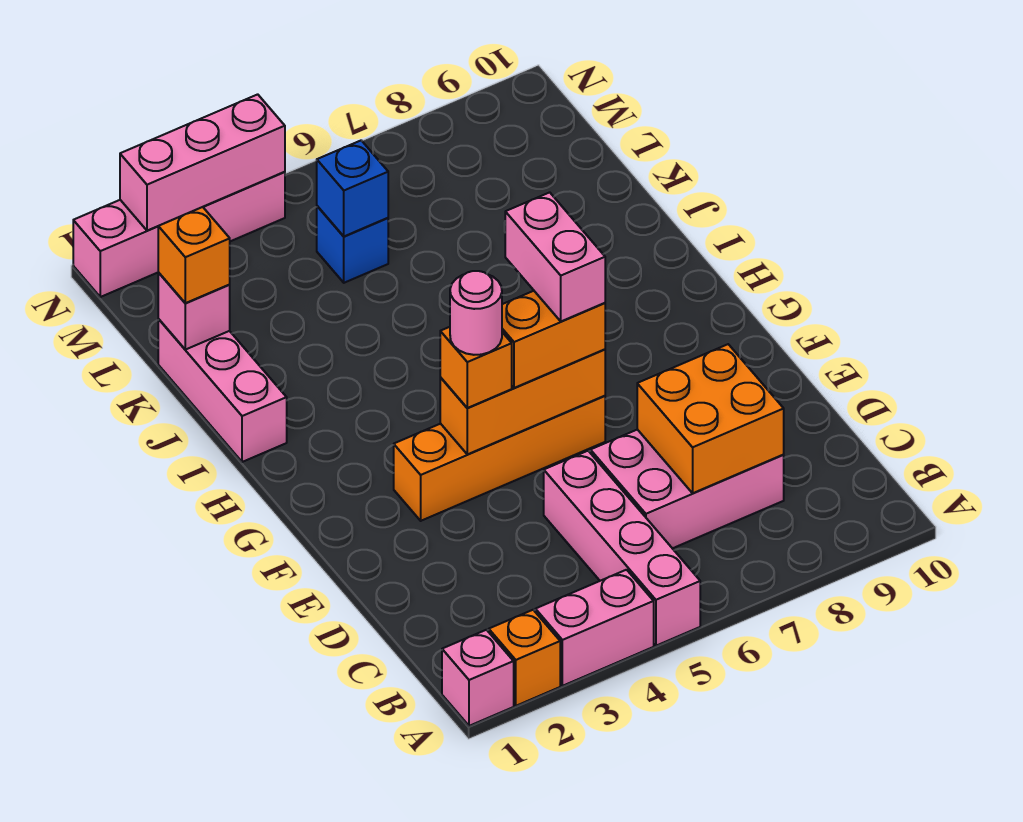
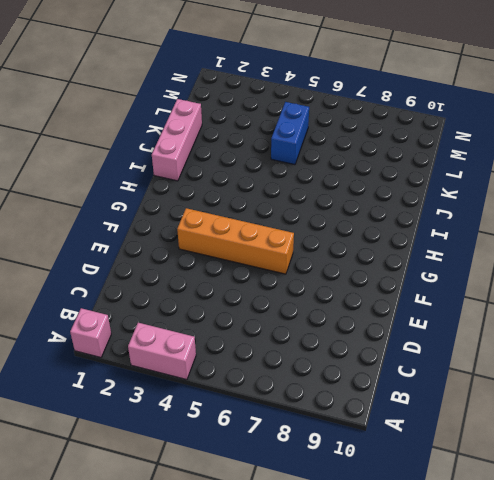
blue brick K5:L5 level 1 -> blue brick L5 level 1
none -> orange brick A2 level 1
none -> pink brick A5:D5 level 1
none -> pink brick C6:D8 level 1

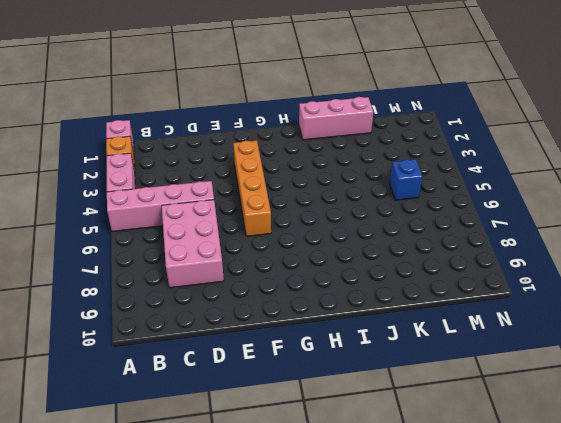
none -> pink brick N1:N4 level 1
none -> orange brick C7:D8 level 2
none -> orange brick F4:F6 level 2

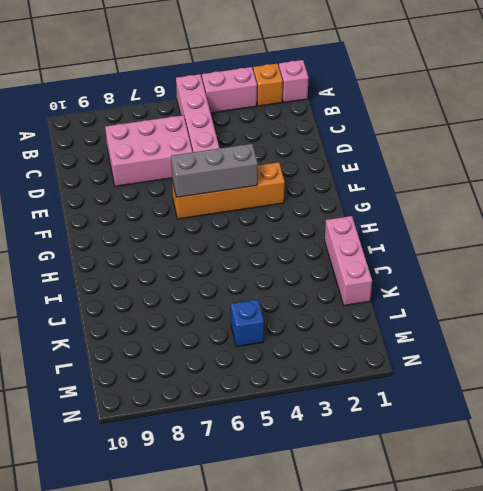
grey brick F4:F6 level 2 -> orange brick F4:F6 level 2
none -> pink brick N1:N4 level 1
none -> orange brick C7:D8 level 2
none -> pink brick K1 level 2

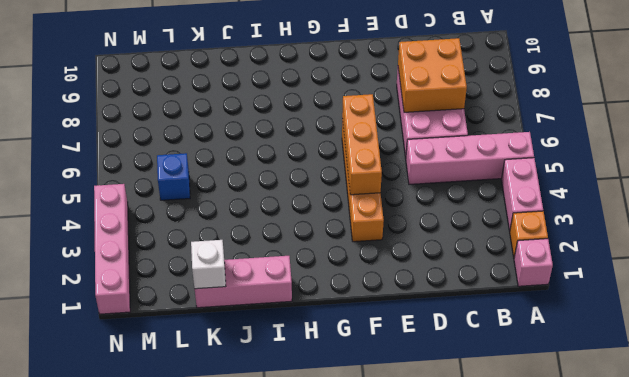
white brick K1 level 2 -> pink brick K1 level 2
none -> blue brick L5 level 2
none -> pink brick N2:N4 level 2
none -> orange brick F4 level 3

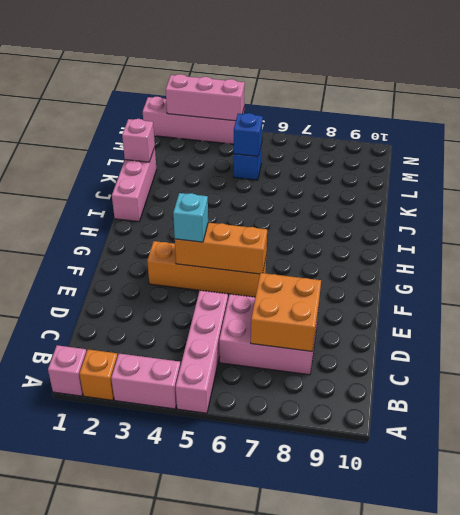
cyan brick F4 level 3 -> orange brick F4 level 3
none -> orange brick F5:F6 level 3
none -> orange brick K1 level 3
none -> pink round brick F4 level 4

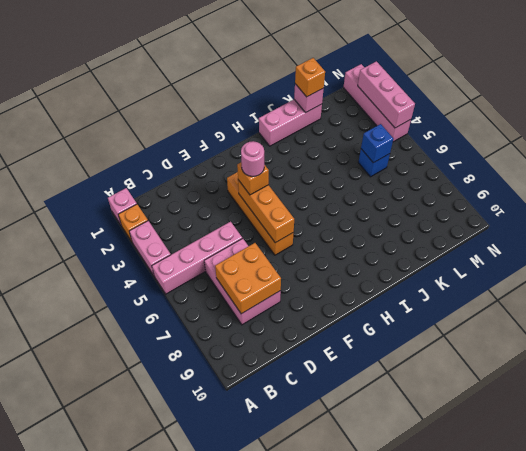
none -> orange brick F5:F6 level 3
none -> pink brick F6:G6 level 4

